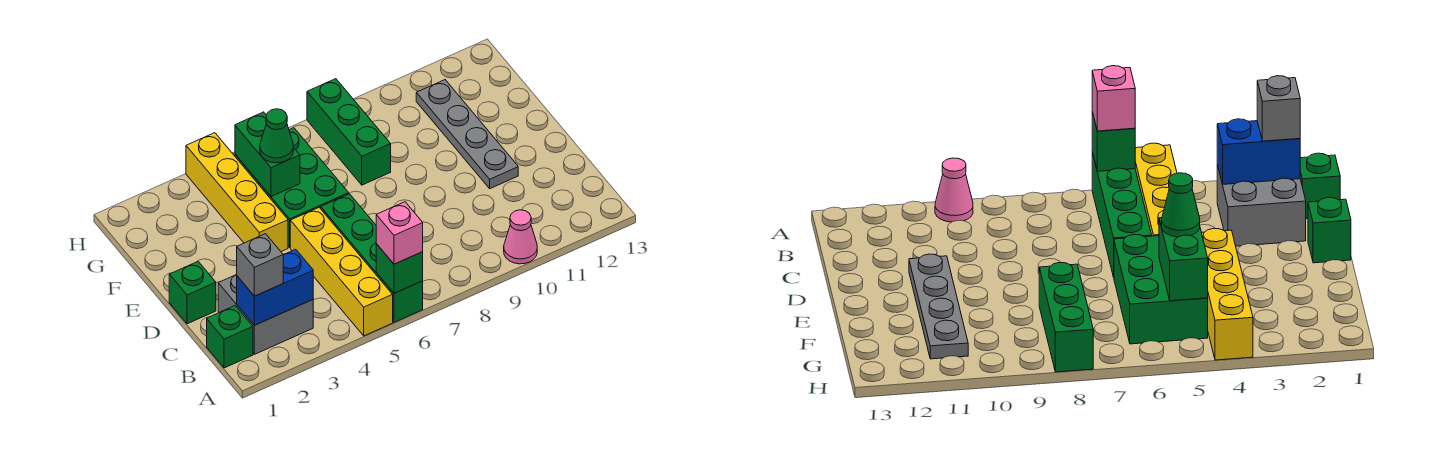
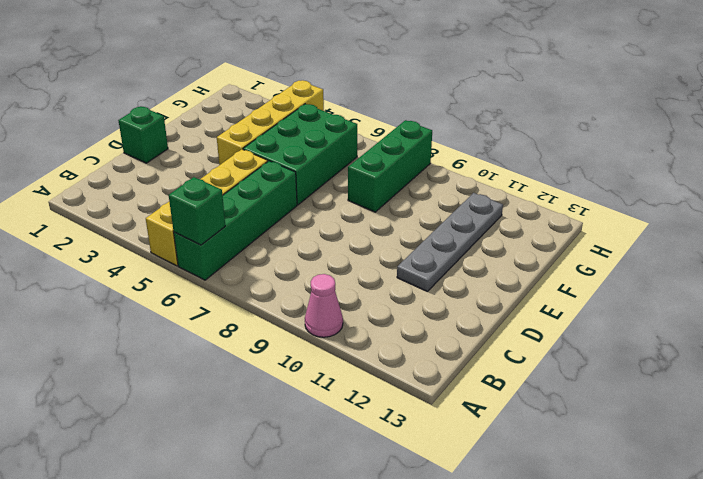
none -> green brick B1 level 1
none -> grey brick B2:C3 level 1
none -> blue brick B2:B3 level 2

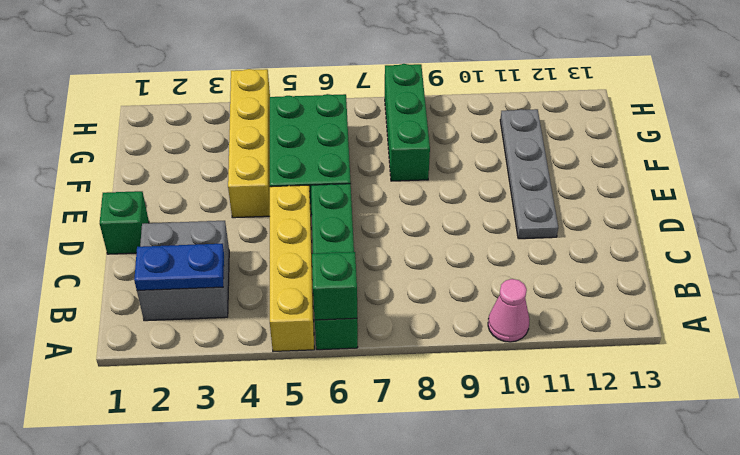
blue plate B2:B3 level 2 -> blue brick B2:B3 level 2
none -> green brick B1 level 1
none -> green brick F5:G5 level 2
none -> pink brick A6 level 3

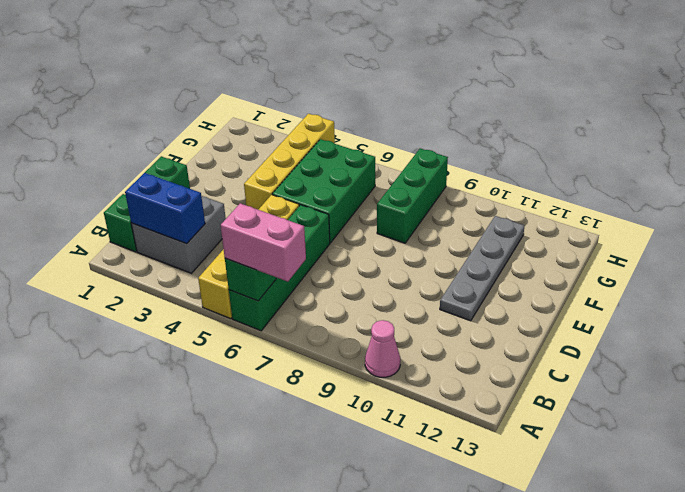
pink brick A6:A7 level 3 -> pink brick A6 level 3
none -> green brick F5:G5 level 2
none -> grey brick B2 level 3
none -> green cone F5 level 3

